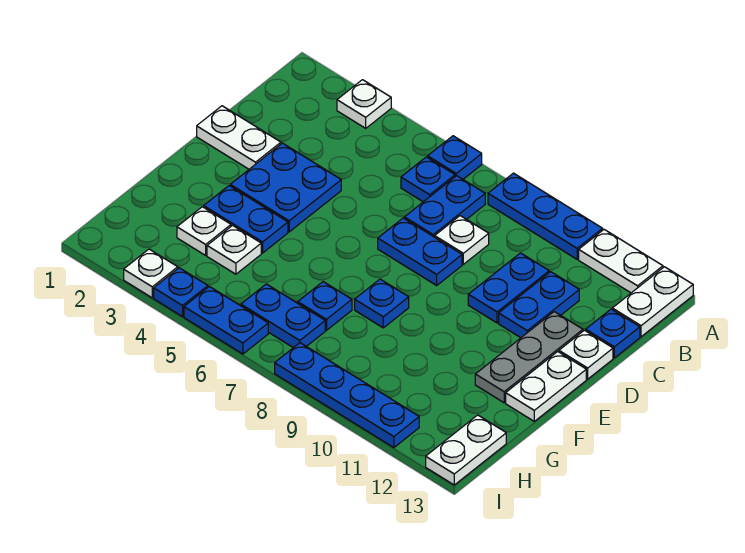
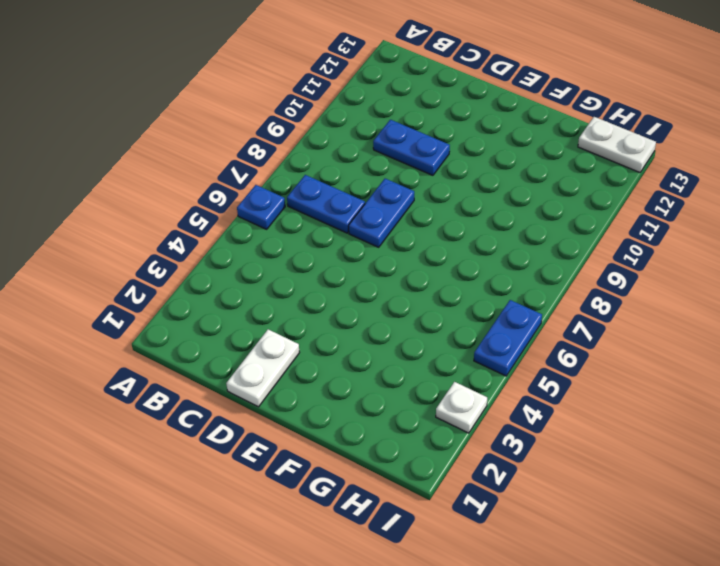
none -> white plate A3 level 1
none -> blue plate A8:A10 level 1
none -> white plate A11:A12 level 1

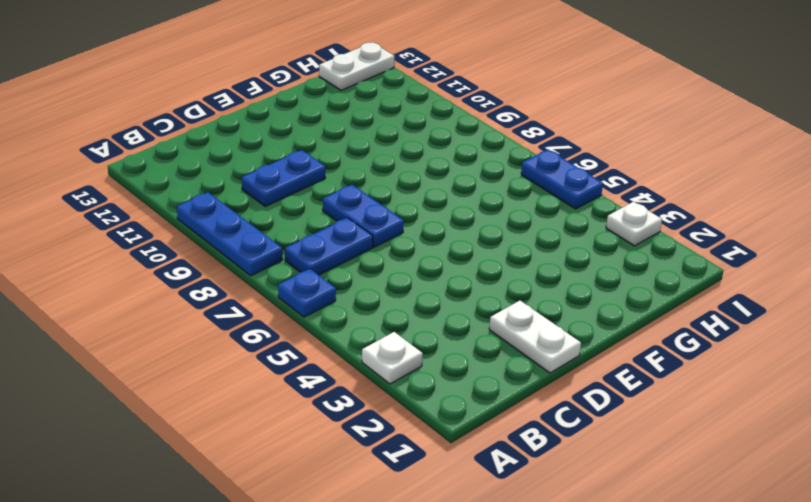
none -> white plate A11:A12 level 1
none -> white plate A13:B13 level 1
none -> blue plate B6 level 1

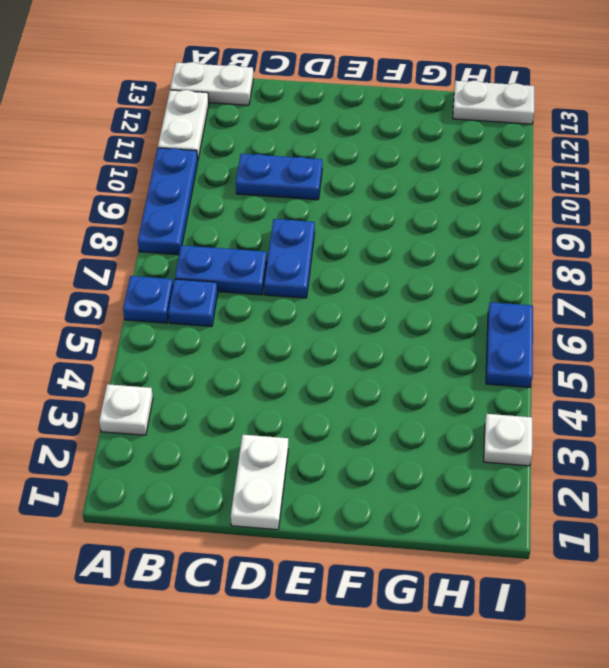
none -> white plate C8 level 1
none -> blue plate C11:D11 level 1
none -> blue plate C13 level 1

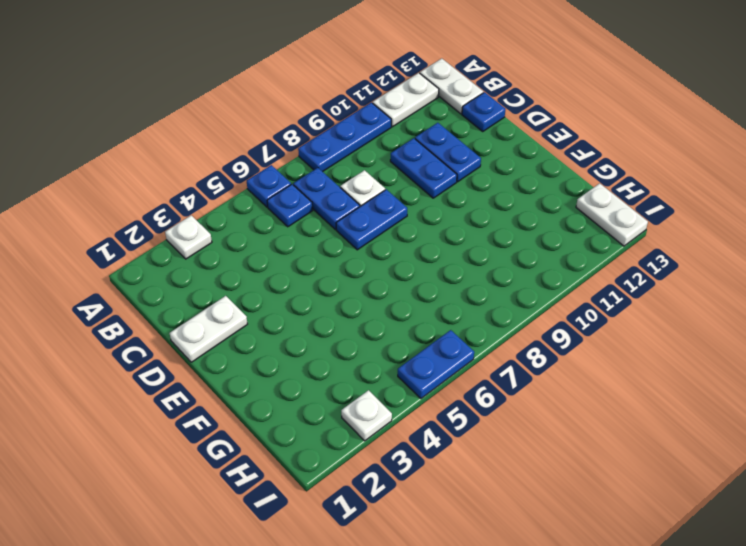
none -> blue plate D3:E4 level 1
none -> grey plate D12:F12 level 1
none -> white plate D13 level 1

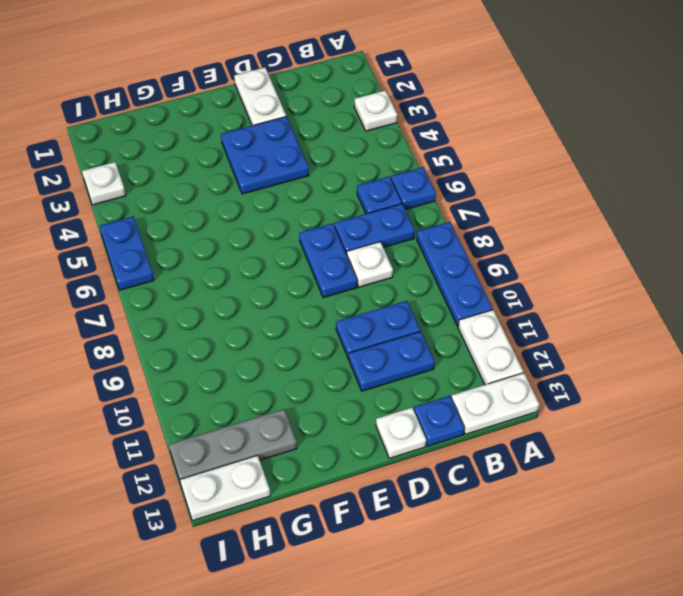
grey plate G12:I12 level 1 -> grey plate D12:F12 level 1
none -> white plate E13:F13 level 1
none -> blue plate F3:F4 level 1
none -> blue plate F8 level 1

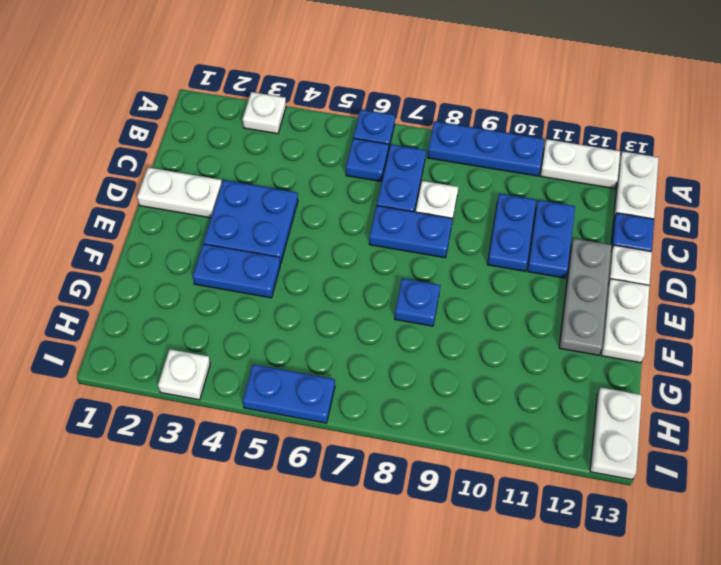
none -> white plate G3 level 1
none -> white plate G4 level 1
none -> blue plate G7 level 1

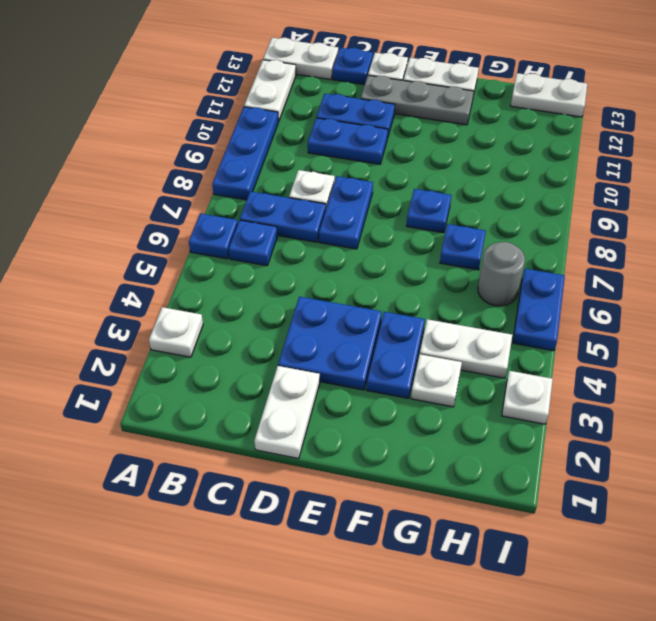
white plate G4:H4 level 1 -> white plate G4 level 1
grey round brick H6 level 1 -> blue plate H6:H7 level 1
none -> blue plate I4 level 1
none -> blue plate I8:I11 level 1

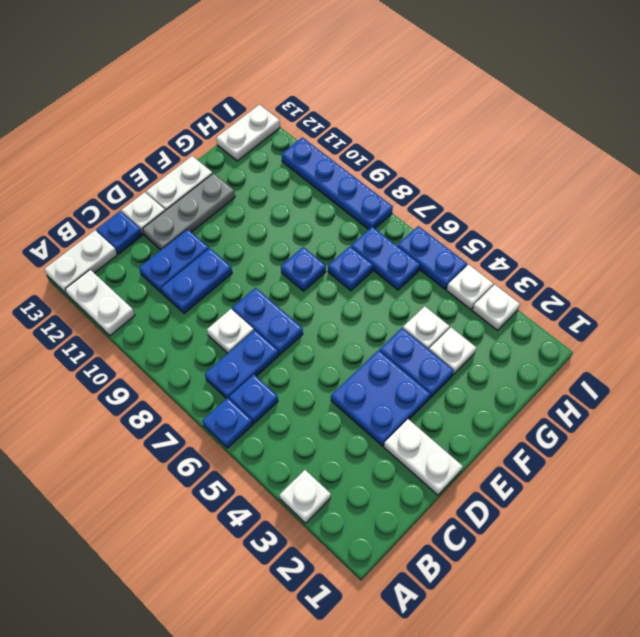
white plate I4 level 1 -> blue plate I4 level 1
none -> blue plate A8:A10 level 1

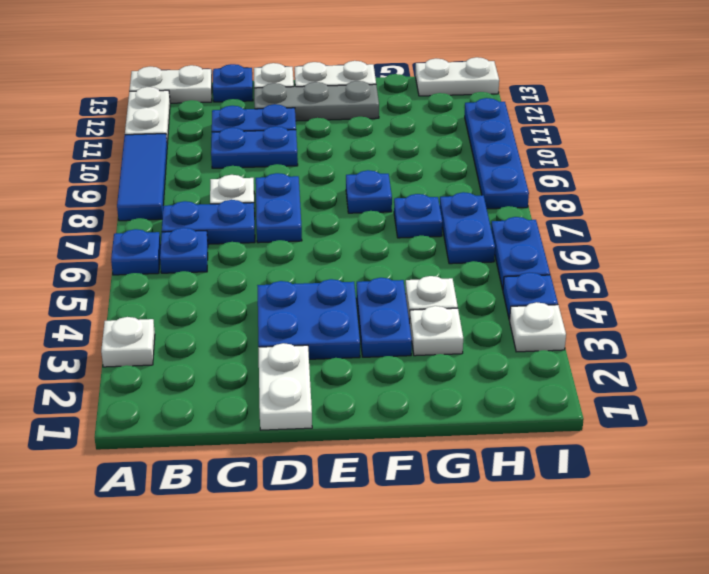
blue tile A8:A10 level 1 -> blue plate A8:A10 level 1

